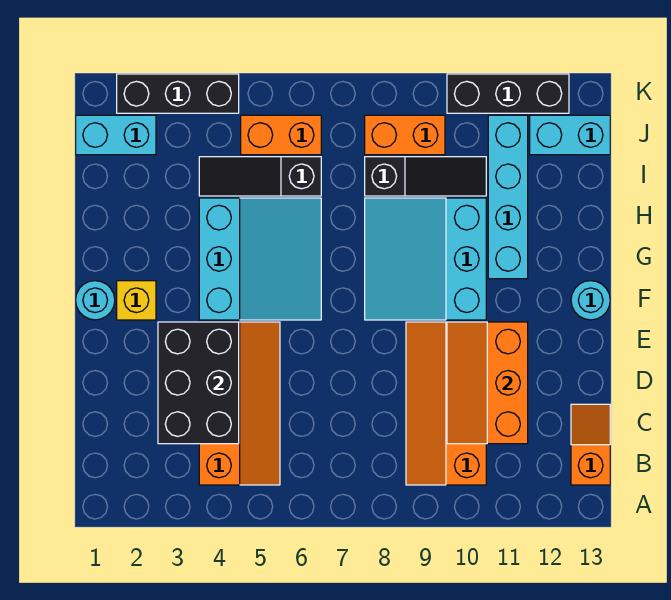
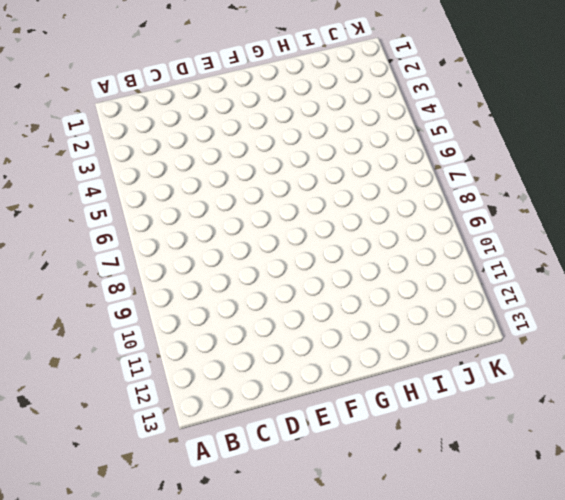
none -> orange slope B4:E5 level 1 top 4
none -> orange slope B9:E10 level 1 top 10
none -> orange slope B13:C13 level 1 top B

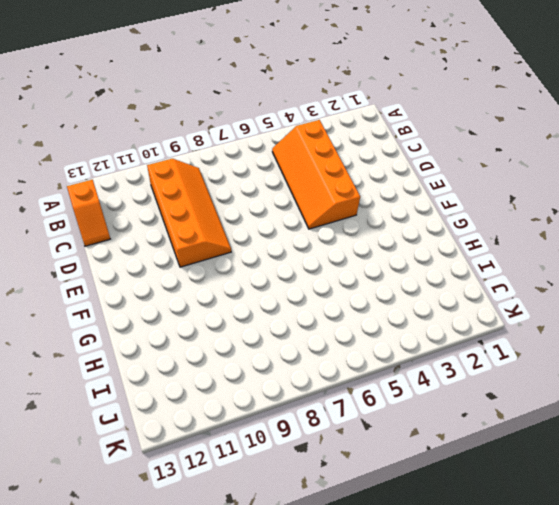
none -> cyan round brick F1 level 1
none -> yellow brick F2 level 1
none -> cyan slope F4:H6 level 1 top 4

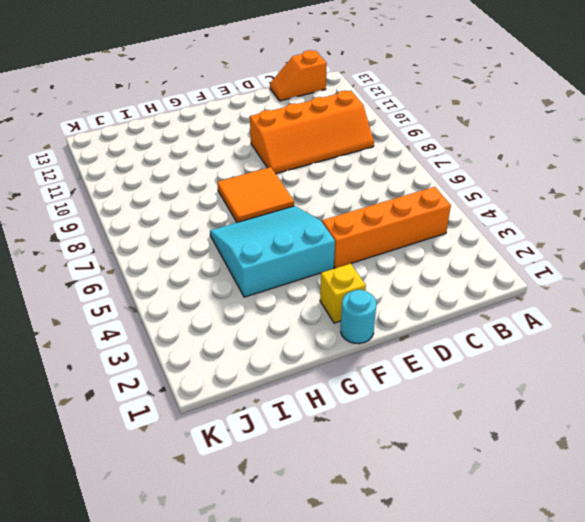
orange tile F7:G8 level 1 -> cyan slope F8:H10 level 1 top 10
none -> cyan round brick F13 level 1
none -> cyan brick G11:J11 level 1
none -> black slope I4:I6 level 1 top 6

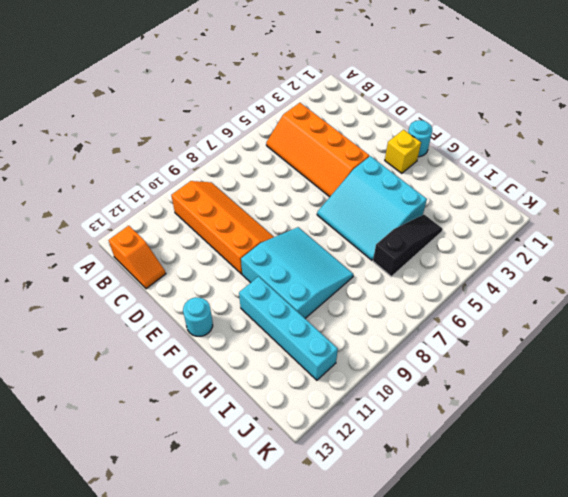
none -> black slope I8:I10 level 1 top 8
none -> cyan brick J1:J2 level 1
none -> orange brick J5:J6 level 1

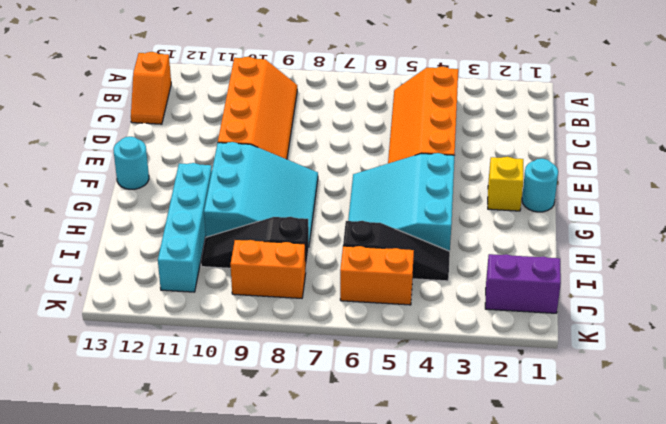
purple brick J1:J2 level 1 -> cyan brick J1:J2 level 1
none -> cyan brick J12:J13 level 1
none -> black brick K2:K4 level 1
none -> black brick K10:K12 level 1

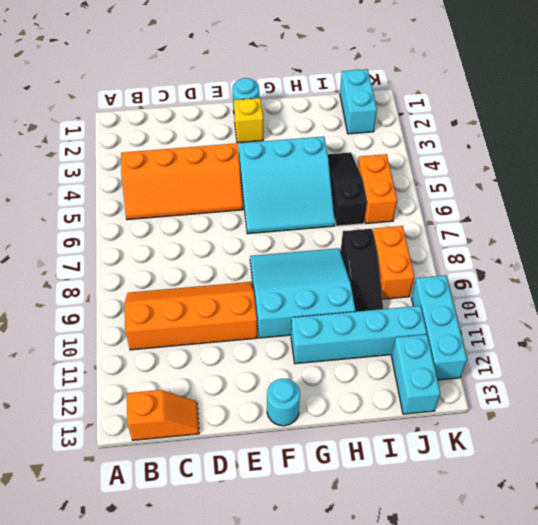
cyan brick K10:K12 level 1 -> black brick K10:K12 level 1
none -> black brick K2:K4 level 1
none -> black brick C3:E4 level 2
none -> orange slope C10:E11 level 2 top 11

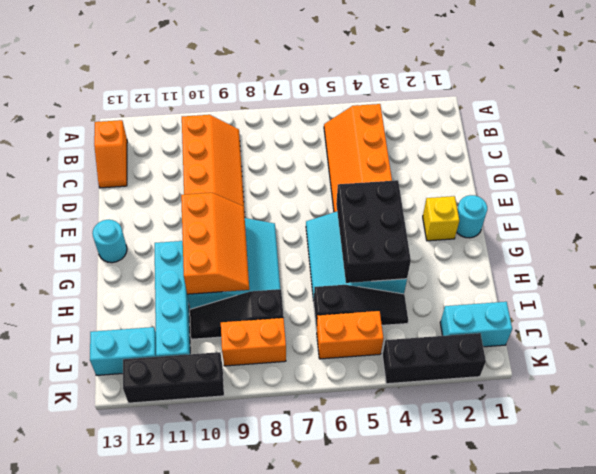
black brick F4:H5 level 2 -> black brick C3:E4 level 2
orange slope F9:H10 level 2 top 10 -> orange slope C10:E11 level 2 top 11

